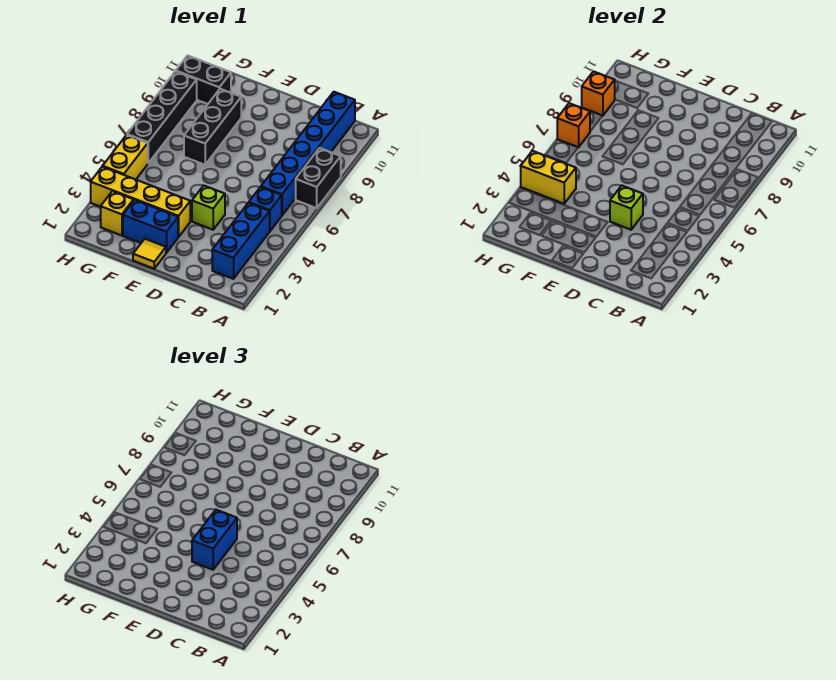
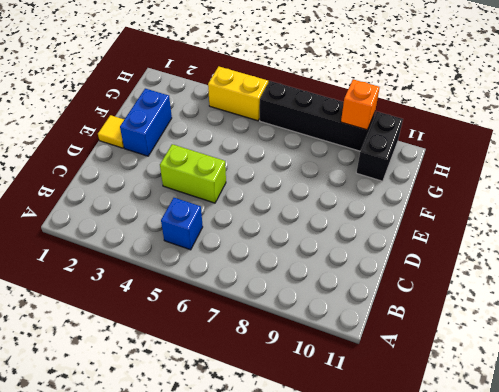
lime brick D4:D5 level 1 -> lime brick D4 level 1
none -> black brick A7:A8 level 1
none -> blue brick B2:B4 level 1
none -> blue brick B6:B11 level 1

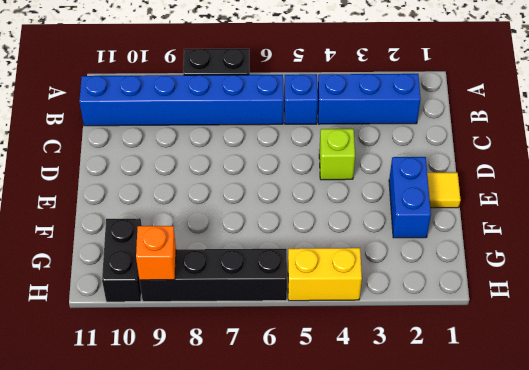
none -> yellow brick E3:H3 level 1
none -> black brick F7:F9 level 1
none -> yellow brick G2 level 1

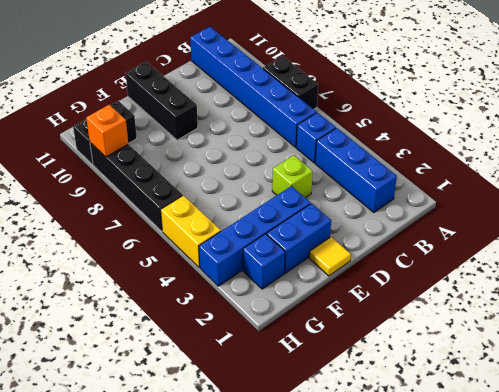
blue brick E3:H3 level 1 -> yellow brick E3:H3 level 1
black brick E9:E11 level 1 -> black brick F7:F9 level 1
blue brick G2 level 1 -> yellow brick G2 level 1
none -> lime brick D4 level 2
none -> yellow brick G4:H4 level 2
none -> orange brick H7 level 2

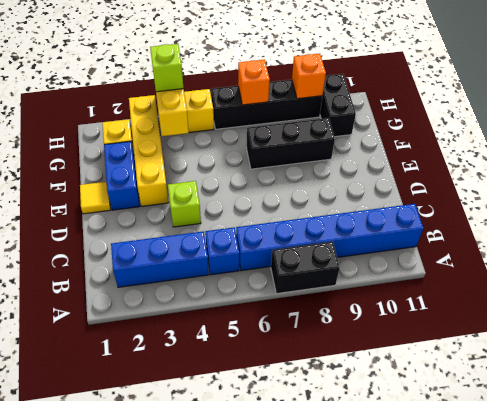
lime brick H4 level 3 -> lime brick D4 level 2
none -> blue brick D4:D5 level 3

